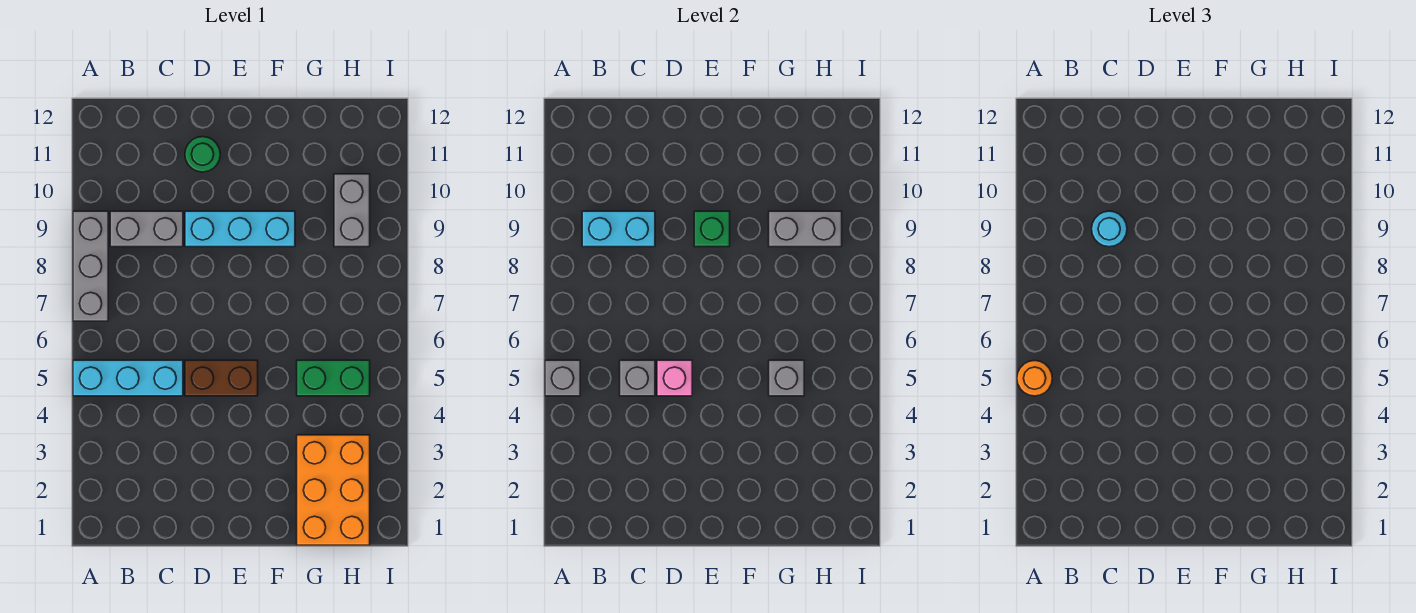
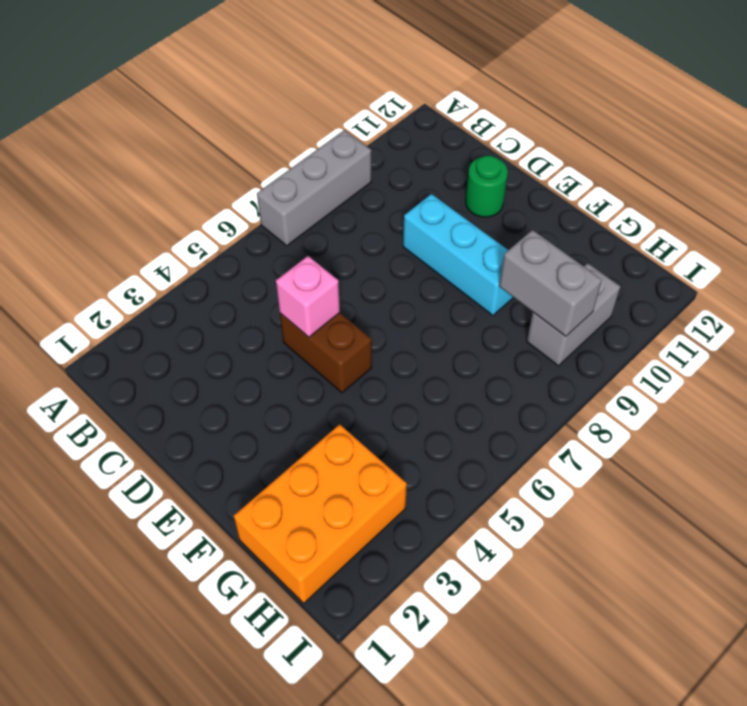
none -> cyan brick A5:C5 level 1
none -> grey brick B9:C9 level 1
none -> green brick G5:H5 level 1

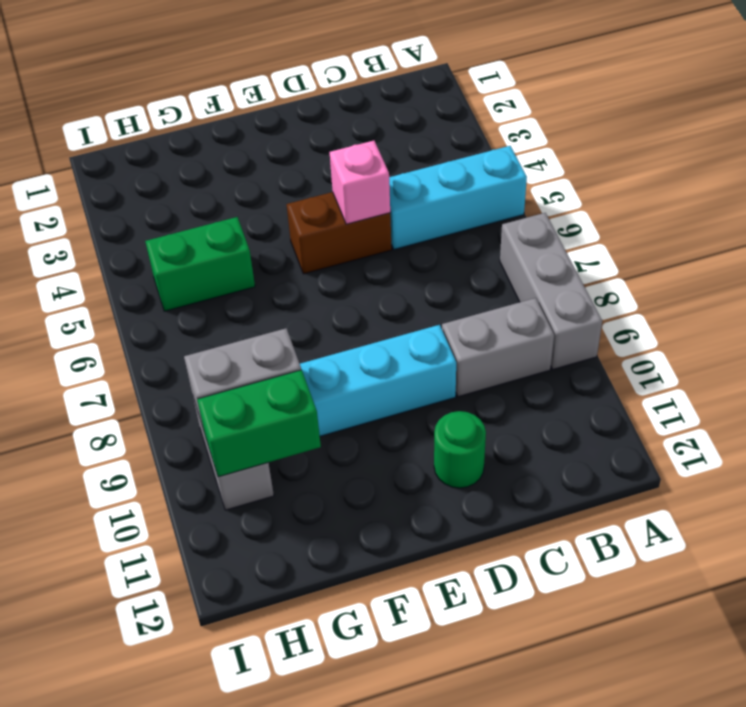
green brick G10:H10 level 2 -> none
none -> orange brick G1:H3 level 1
none -> grey brick A5 level 2
none -> cyan brick B9:C9 level 2

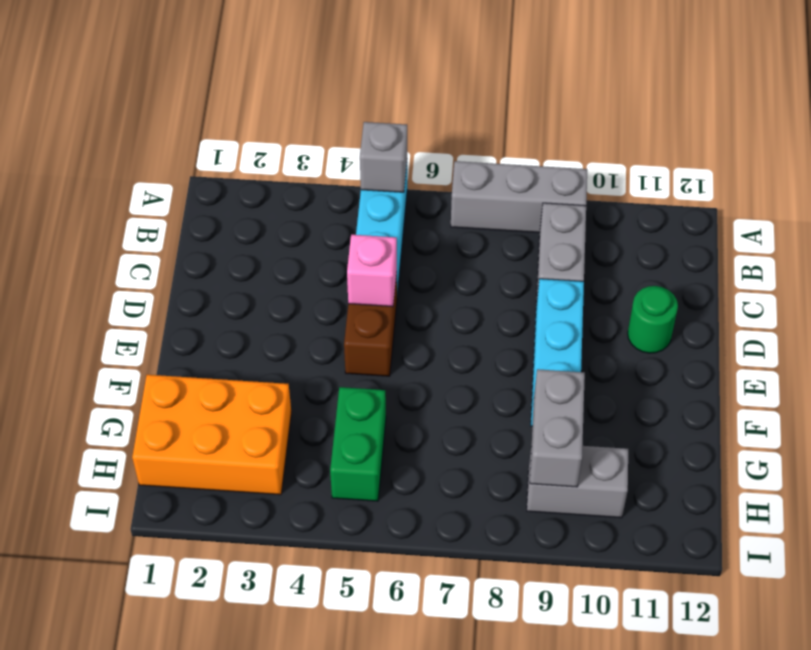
none -> cyan brick B9:C9 level 2
none -> grey brick C5 level 2
none -> green brick E9 level 2

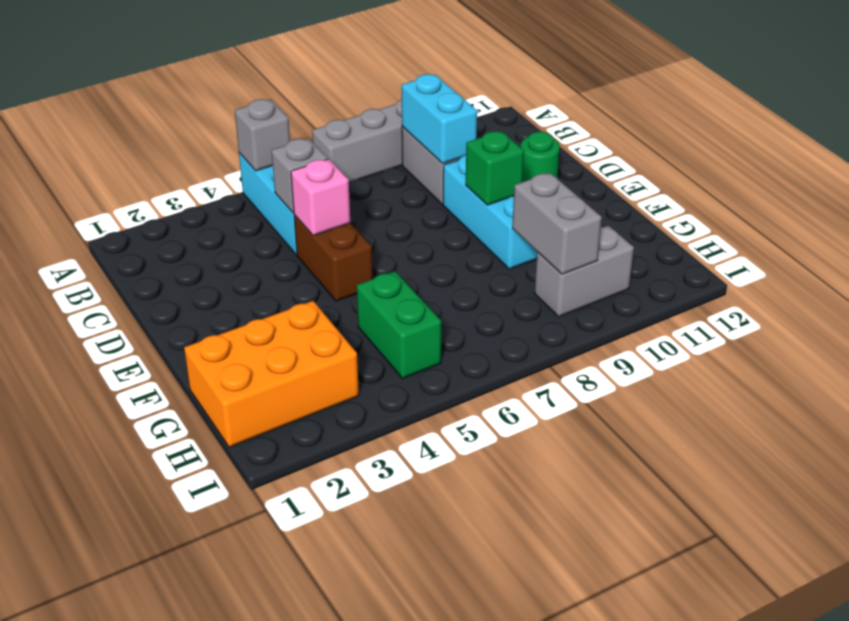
none -> grey brick G5 level 2
none -> orange round brick A5 level 3
none -> cyan round brick C9 level 3

